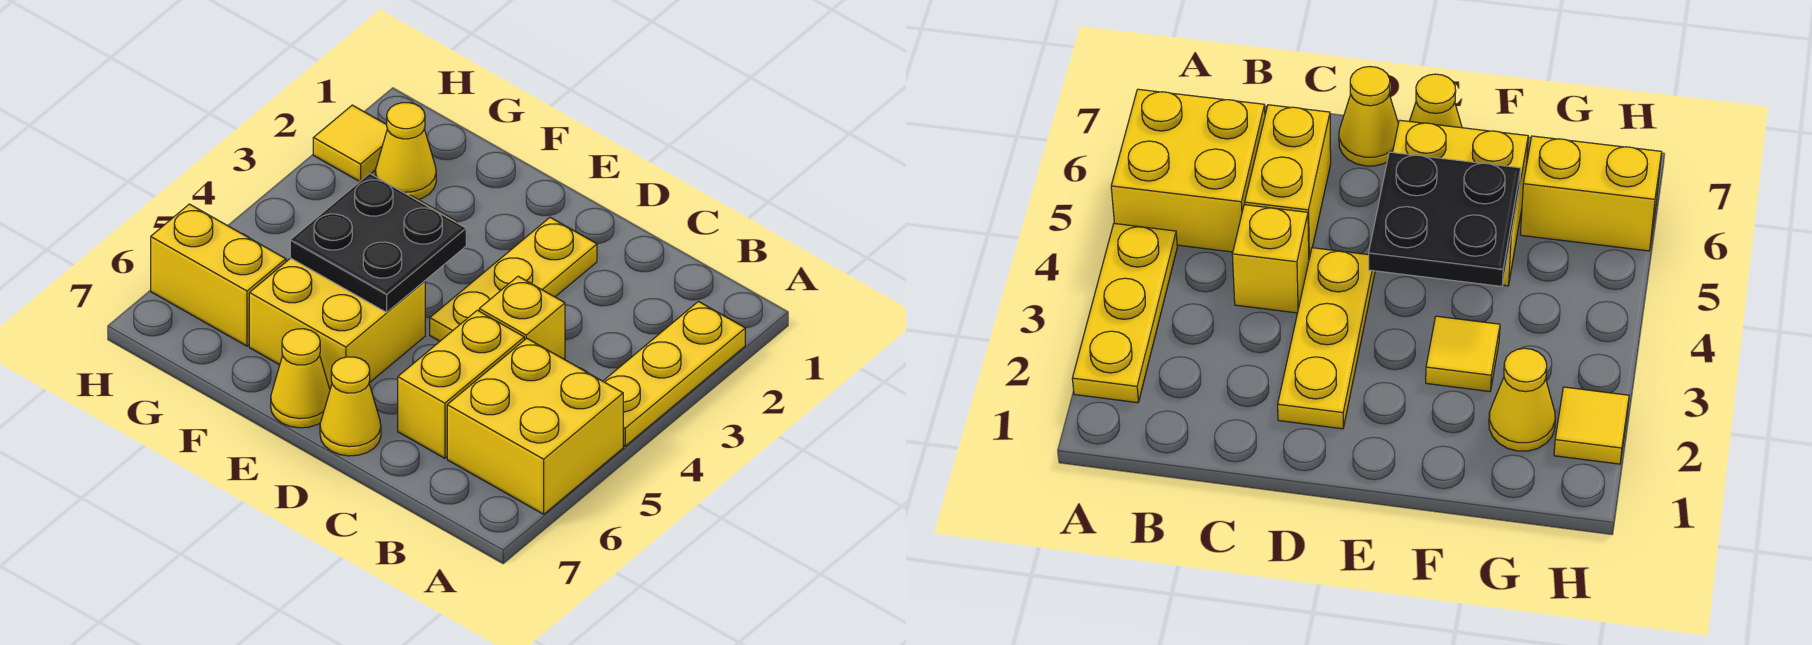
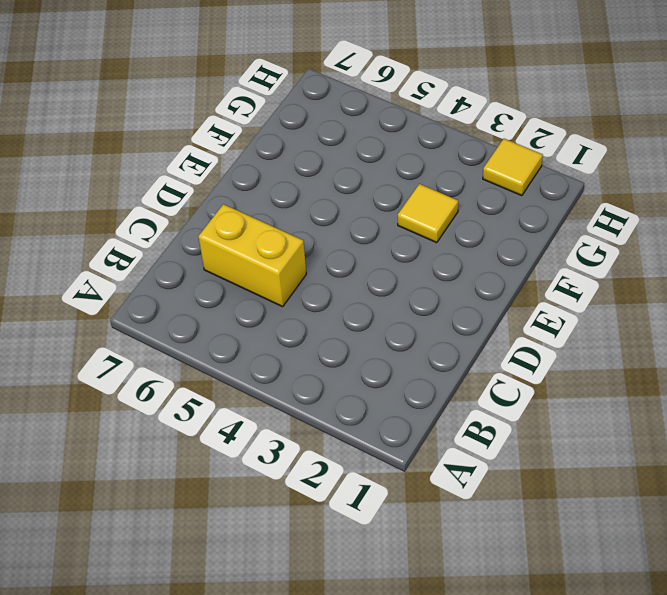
none -> yellow plate A2:A4 level 1
none -> yellow brick A5:B6 level 1
none -> yellow brick C4 level 1

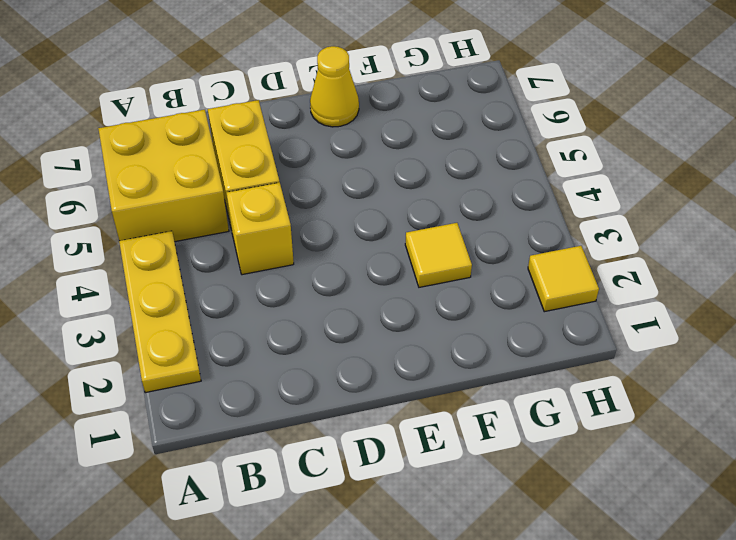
none -> yellow plate D2:D4 level 1
none -> yellow cone D7 level 1
none -> yellow brick E5:F6 level 1

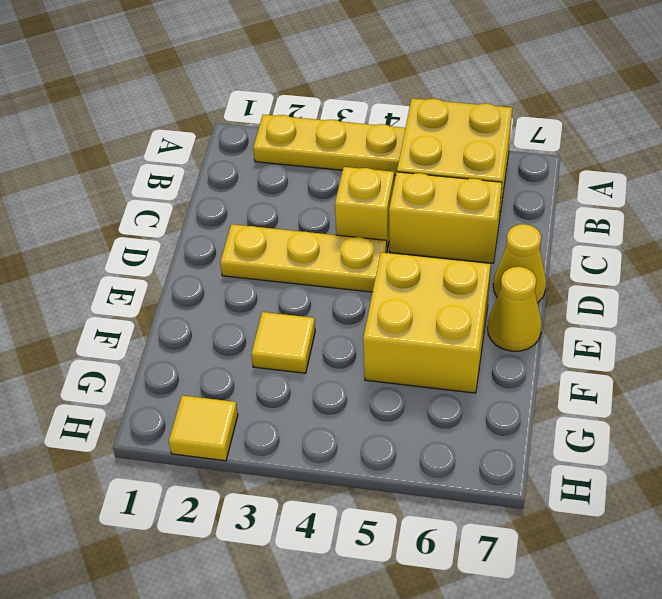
none -> yellow cone G2 level 1
none -> yellow brick G6:H6 level 1
none -> black plate E4:F5 level 2

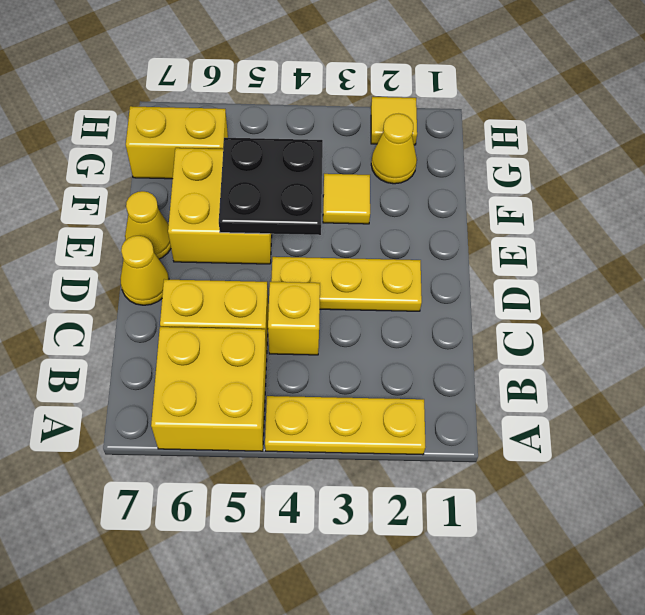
yellow brick G6:G7 level 1 -> yellow brick G6:H6 level 1

